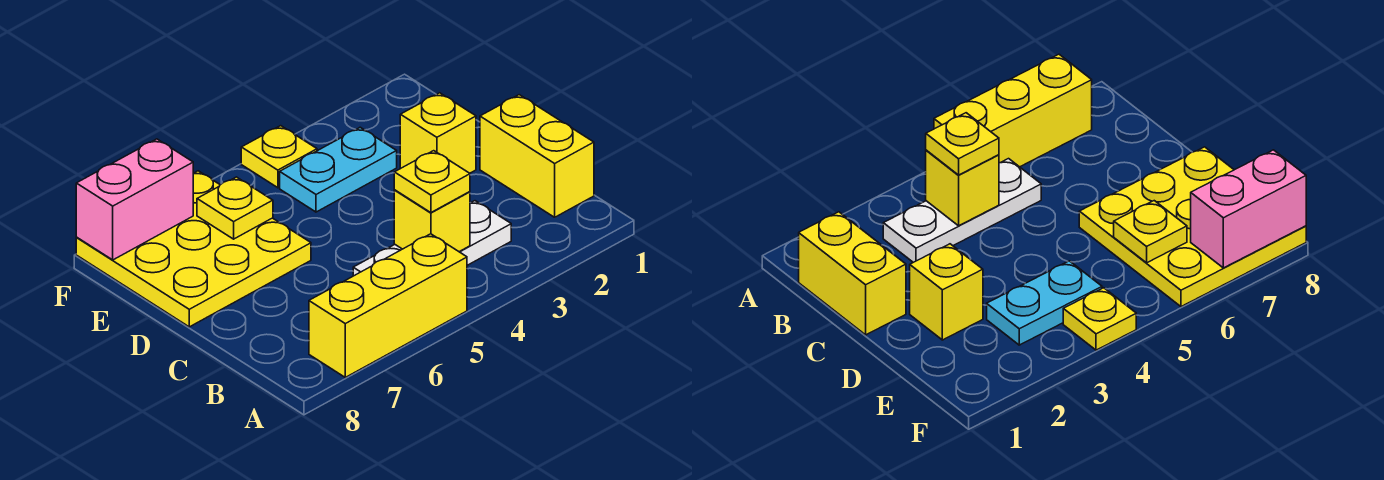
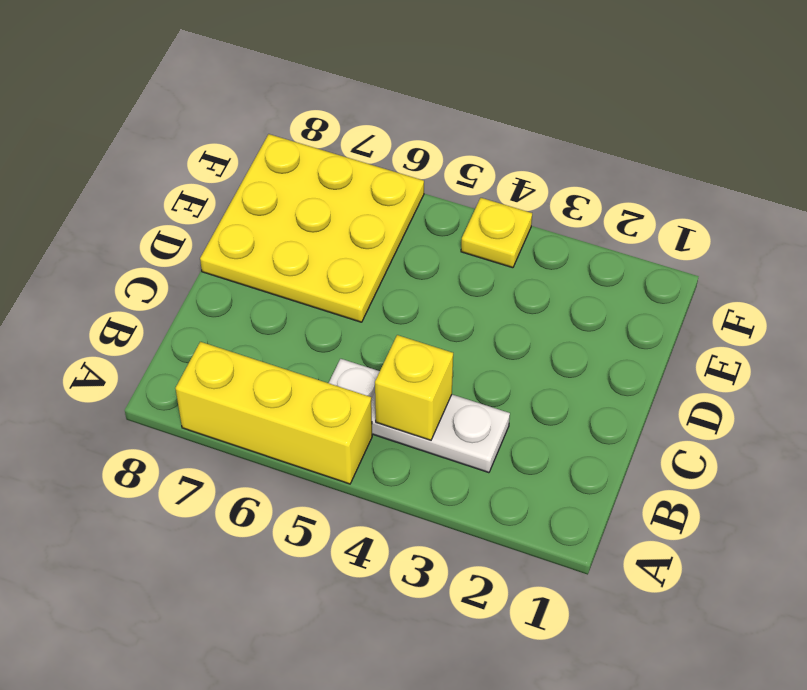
none -> yellow brick B1:C1 level 1
none -> yellow brick D2 level 1

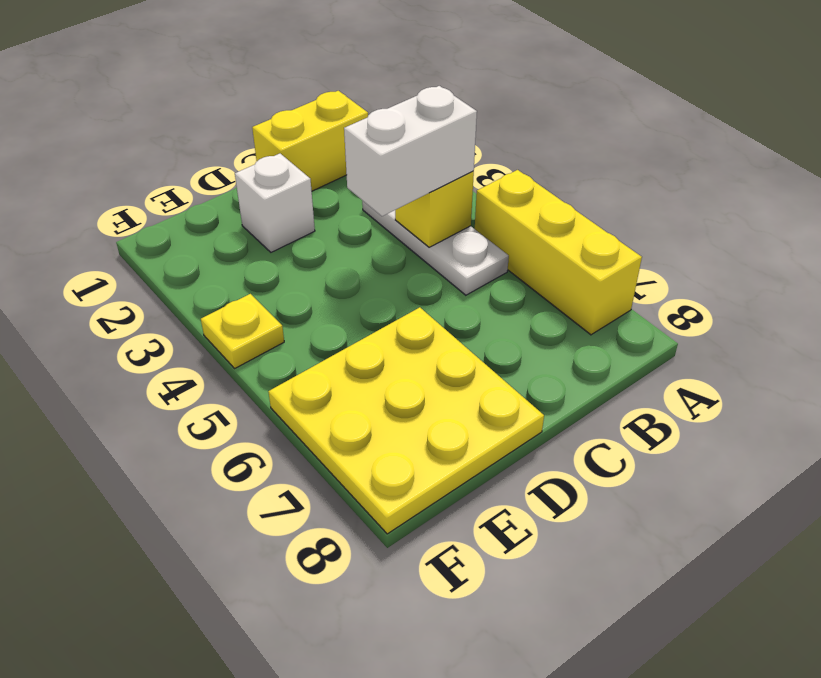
white brick B4:C4 level 3 -> yellow plate B4 level 3
white brick D2 level 1 -> yellow brick D2 level 1
none -> cyan plate E3:E4 level 1
none -> yellow plate E6 level 2

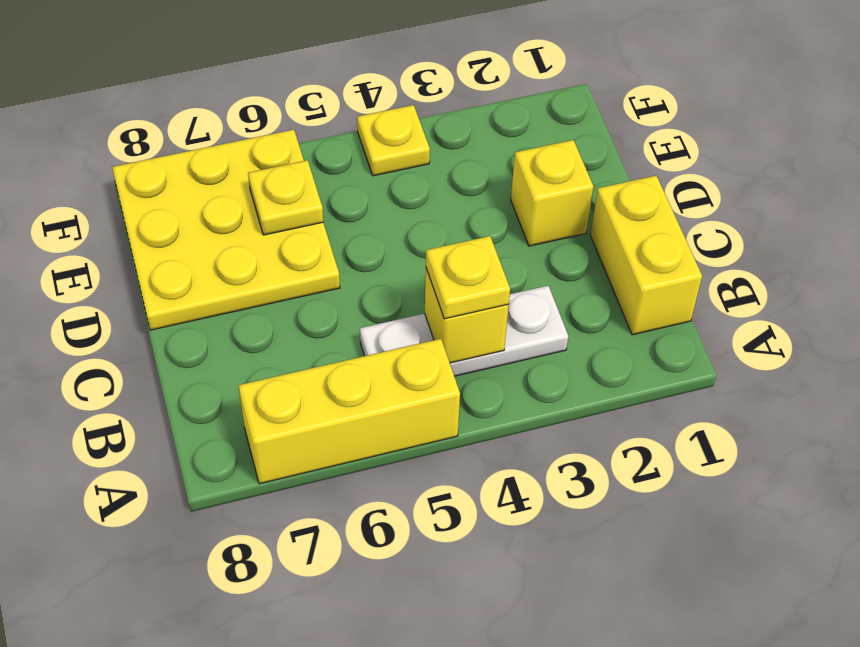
none -> cyan plate E3:E4 level 1
none -> pink brick F7:F8 level 2

